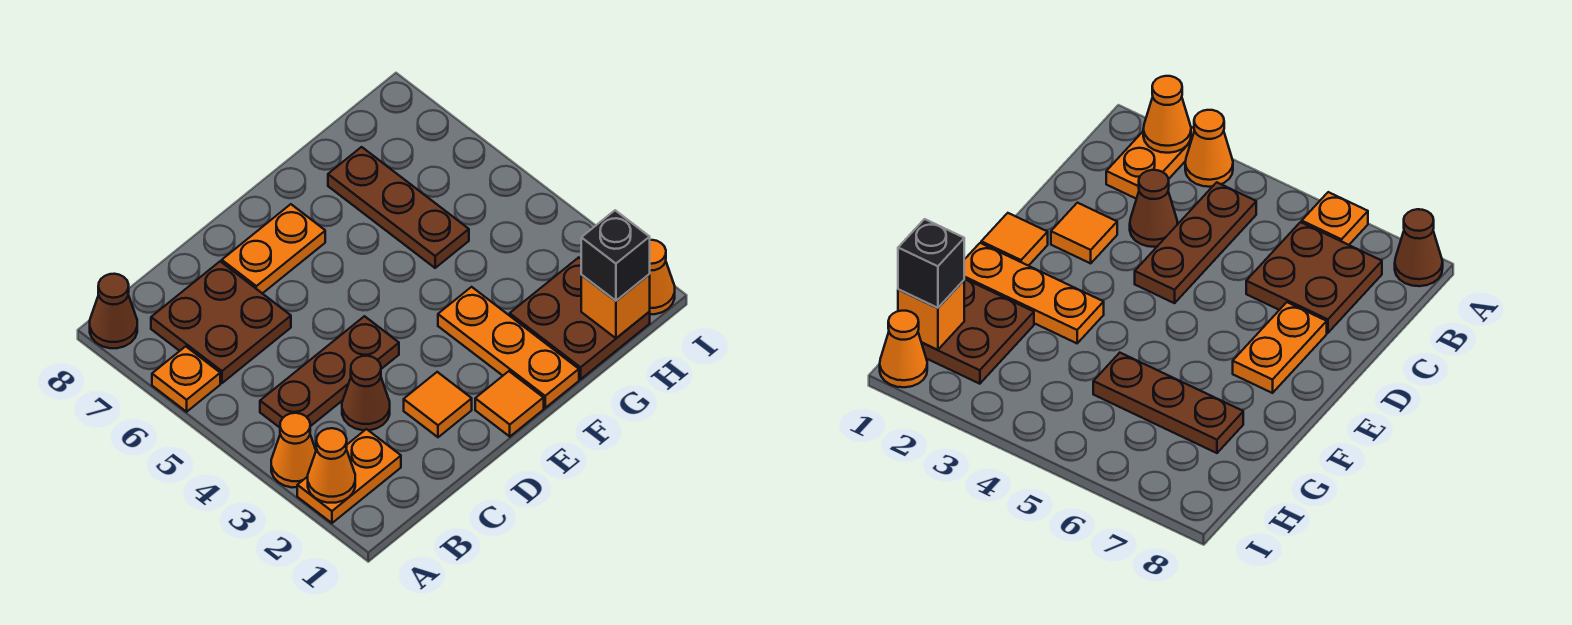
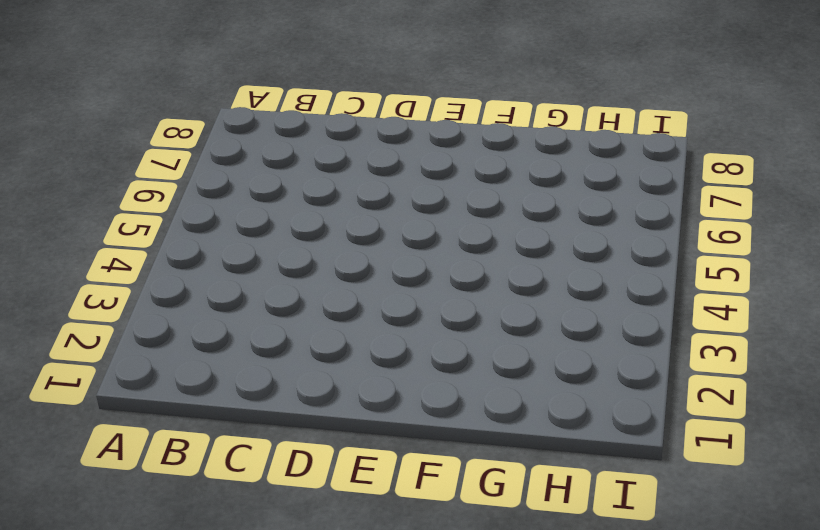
none -> orange plate A2:B2 level 1
none -> orange cone A3 level 1
none -> orange plate A6 level 1

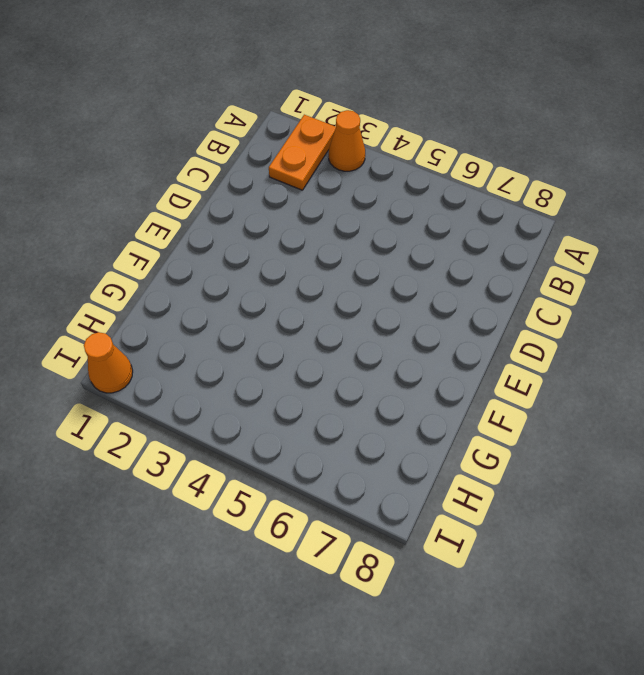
none -> orange plate A6 level 1
none -> brown cone A8 level 1
none -> brown plate B4:D4 level 1

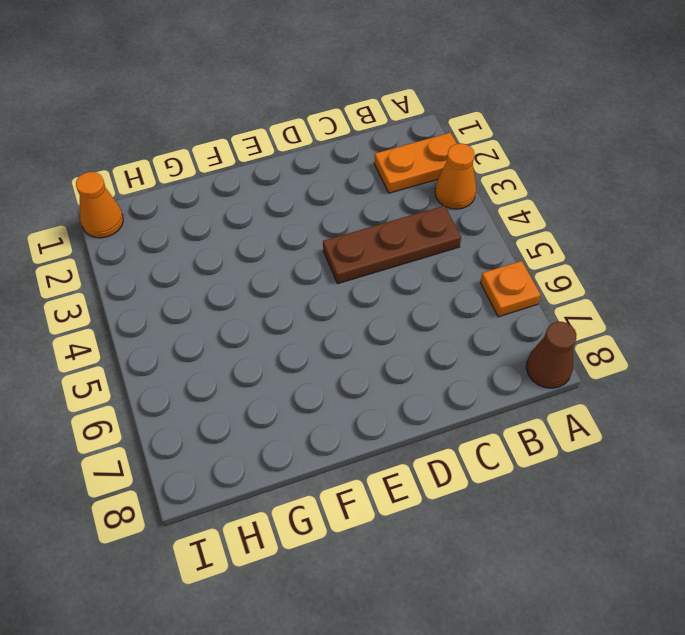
none -> brown plate B6:C7 level 1
none -> brown cone C3 level 1
none -> orange tile D2 level 1

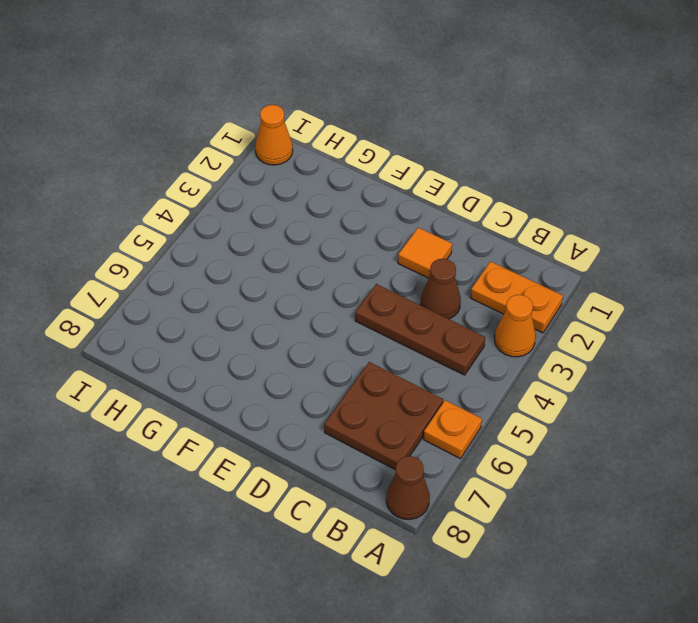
none -> orange plate D7:E7 level 1
none -> orange tile E1 level 1
none -> orange plate F1:F3 level 1

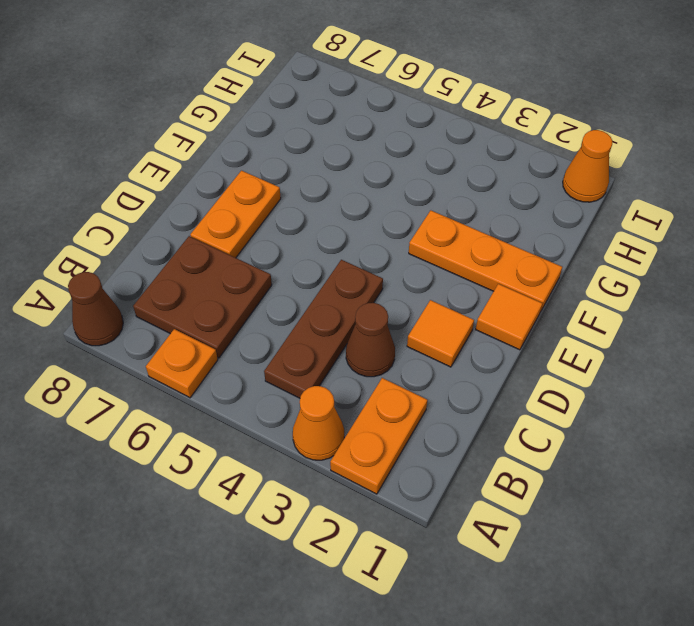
none -> brown plate G1:H2 level 1
none -> brown plate G5:G7 level 1
none -> orange cone A2 level 2

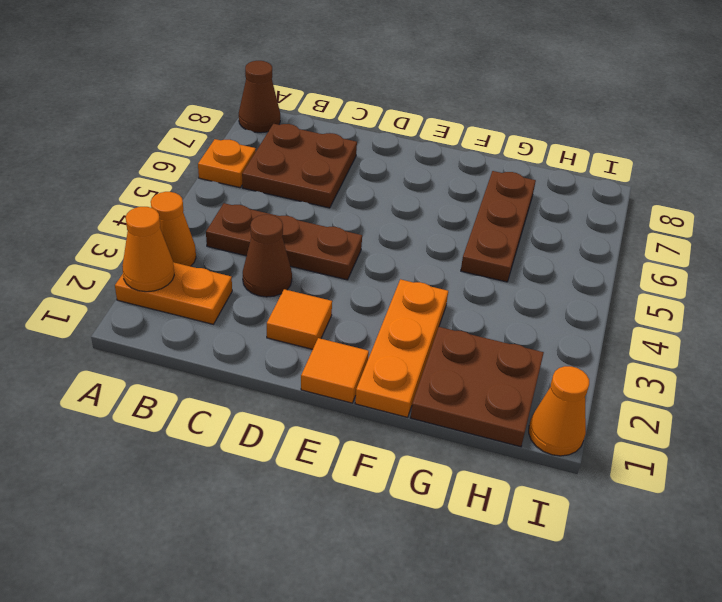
none -> orange plate D7:E7 level 1
none -> orange brick H1 level 2
none -> black brick H1 level 3

